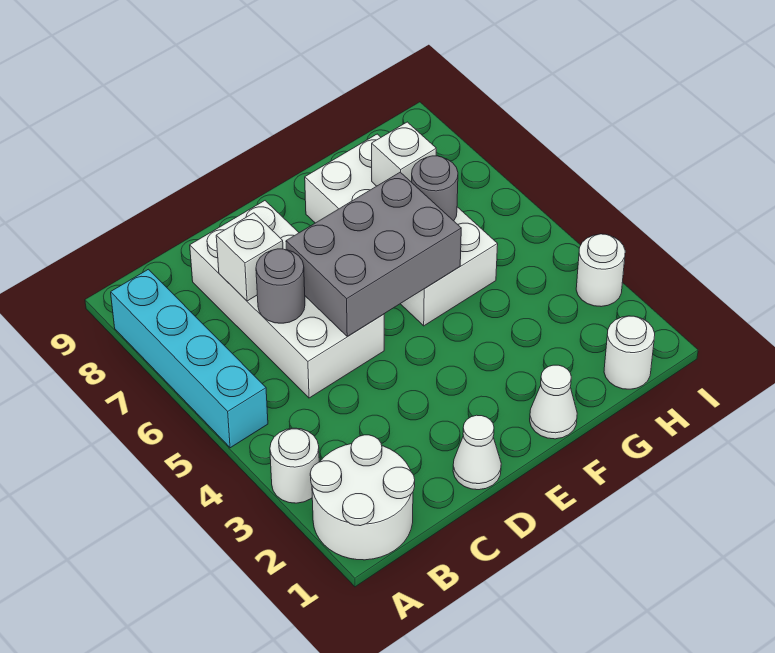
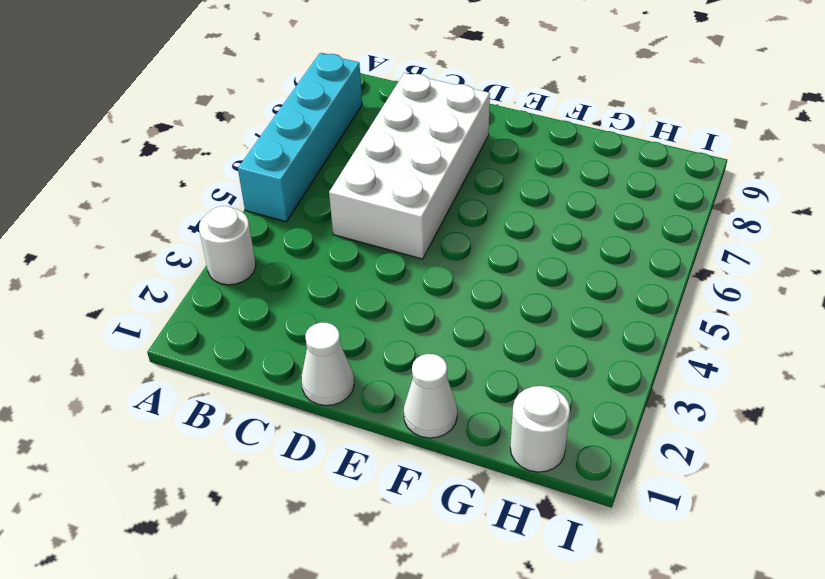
none -> white round brick A1:B2 level 1
none -> white brick F5:G8 level 1
none -> white round brick I3 level 1

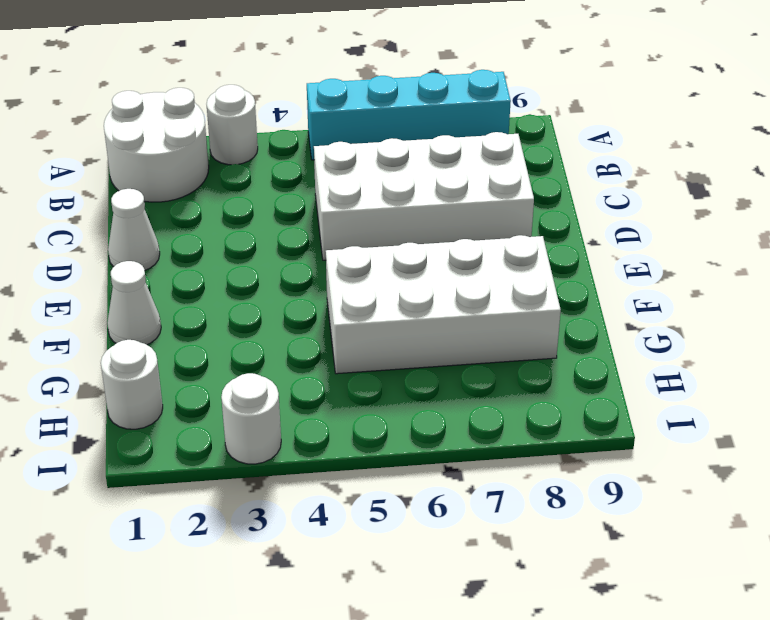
none -> grey round brick C6 level 2
none -> white brick C7 level 2
none -> grey brick D5:F6 level 2

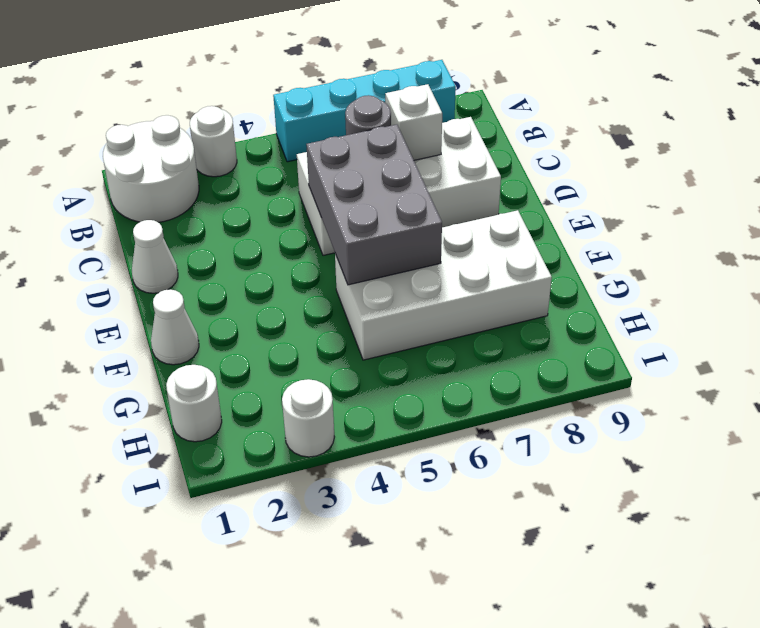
none -> grey round brick G6 level 2
none -> white brick G7 level 2

